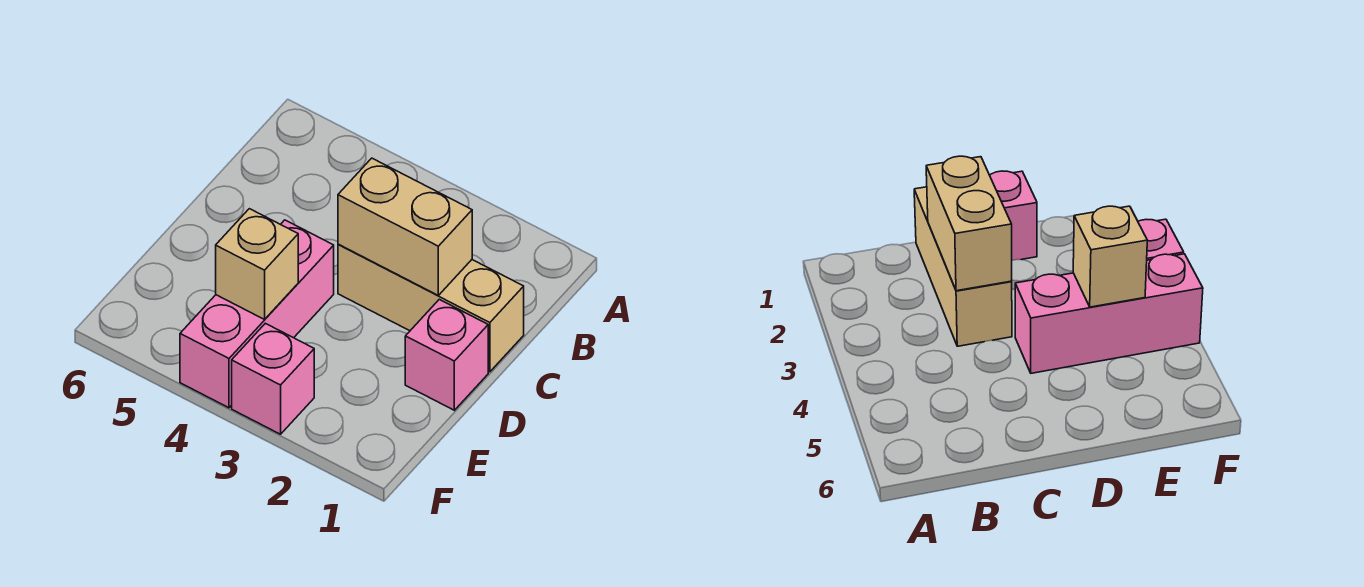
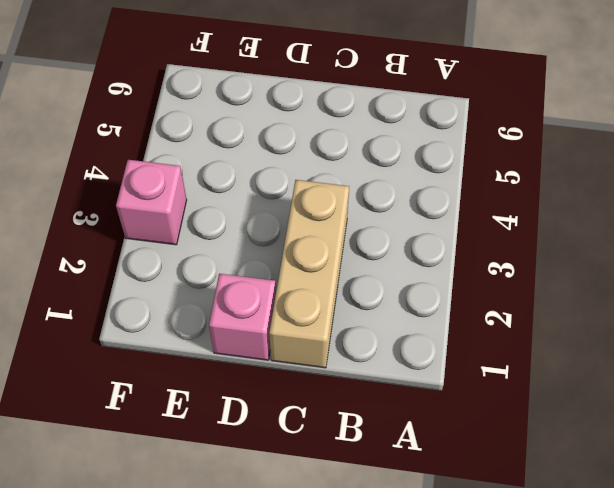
none -> pink brick D4:F4 level 1
none -> tan brick C2:C3 level 2

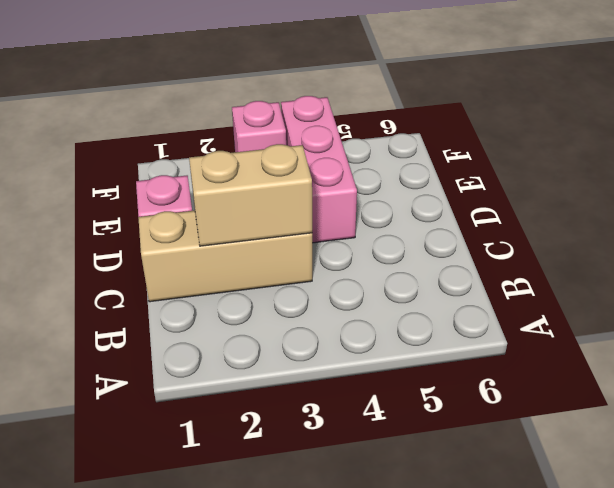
none -> tan brick E4 level 2

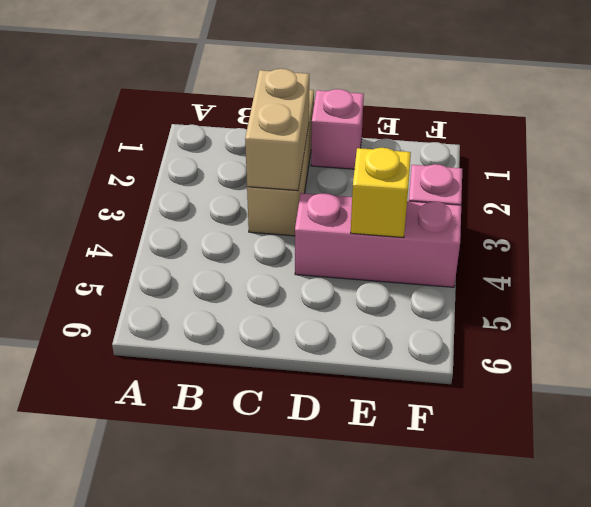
yellow brick E4 level 2 -> tan brick E4 level 2

